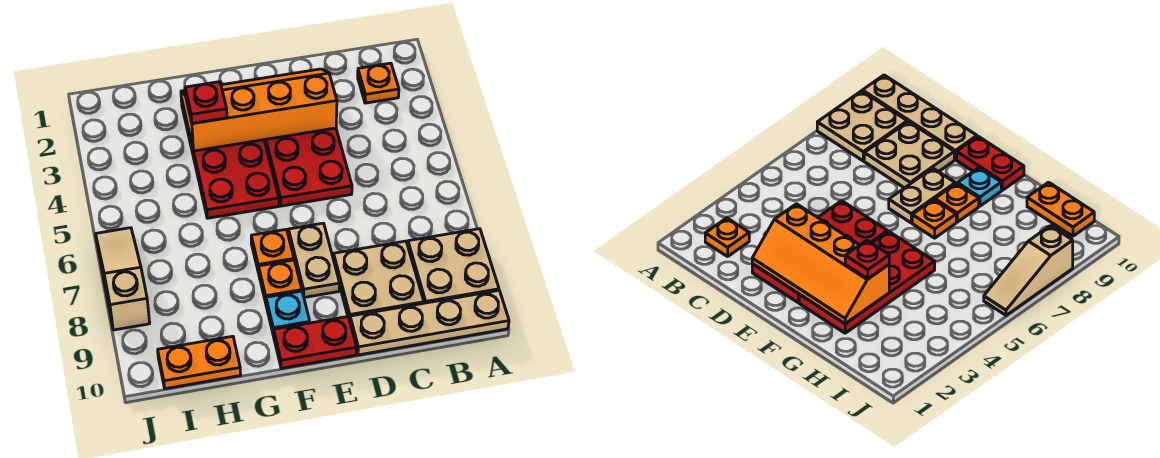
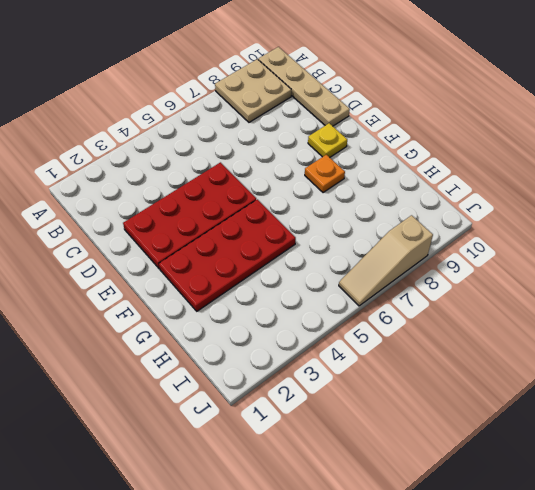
yellow plate E9 level 1 -> none
none -> orange plate B2 level 1
none -> tan plate C8:D9 level 1
none -> tan plate E7:E8 level 1

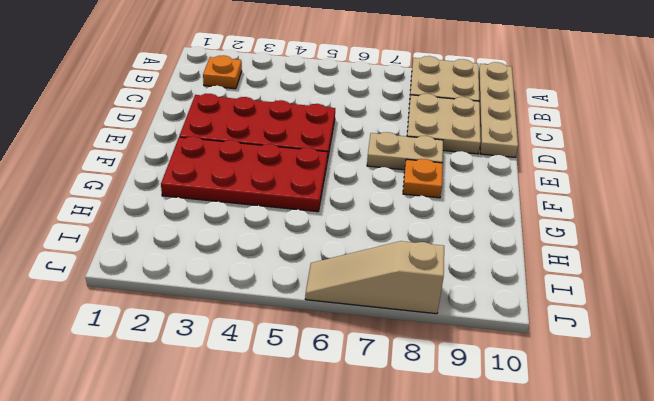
none -> red plate E10:F10 level 1
none -> orange plate F7 level 1
none -> cyan plate F9 level 1

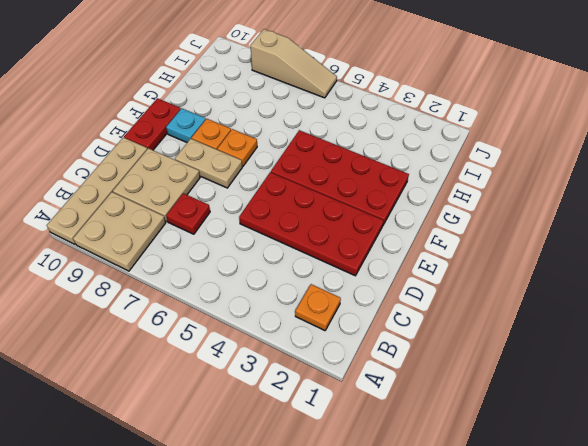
red plate C7 level 1 -> red plate G3 level 3
none -> orange plate H10:I10 level 1
none -> orange slope D2:G3 level 2 top 3

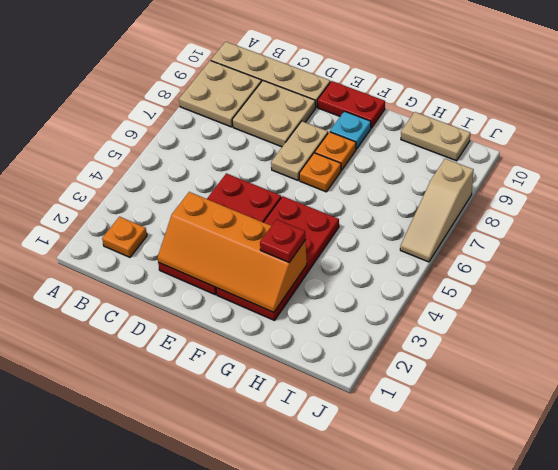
tan plate H10:I10 level 1 -> orange plate H10:I10 level 1

